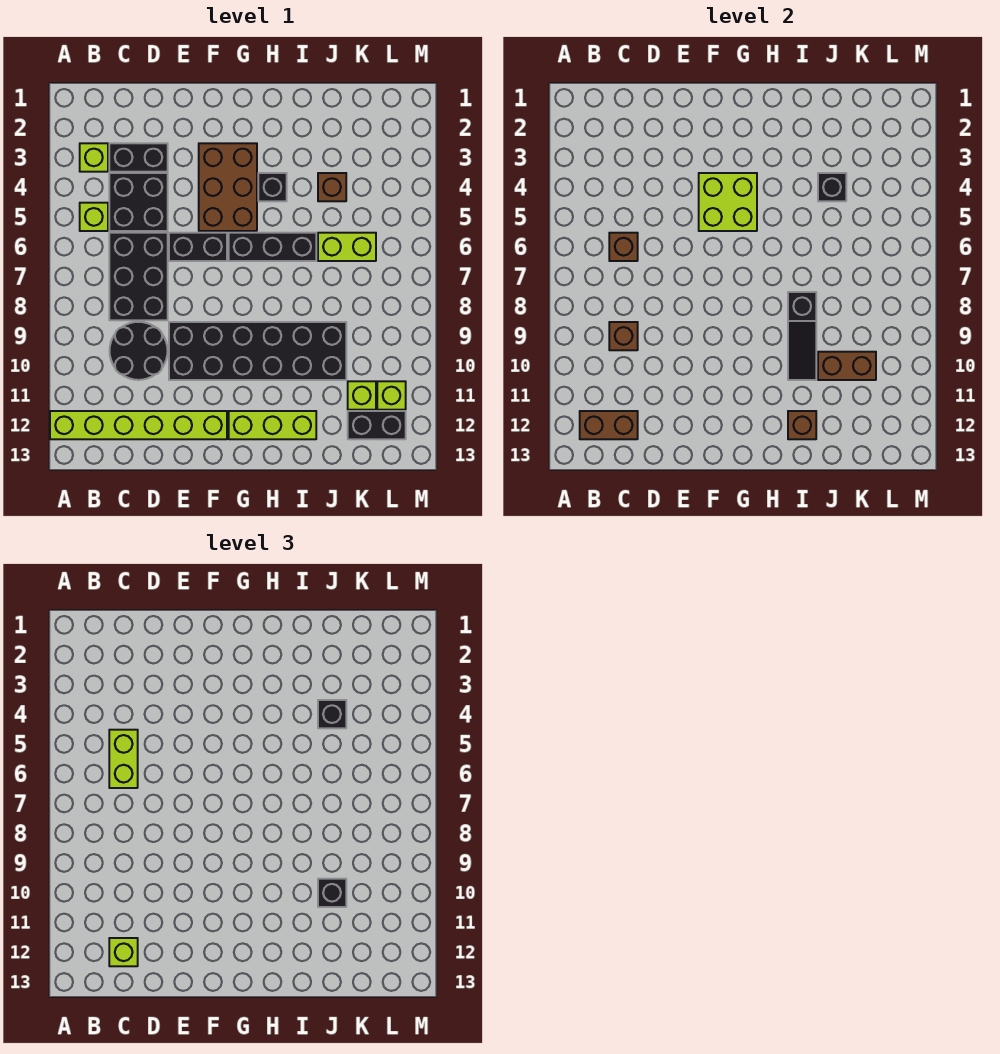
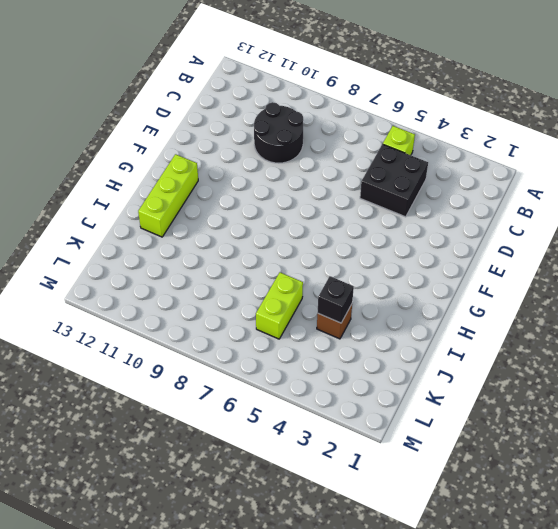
none -> lime brick A12:F12 level 1
none -> lime brick B3 level 1
none -> black brick C3:D3 level 1
none -> black brick C6:D8 level 1

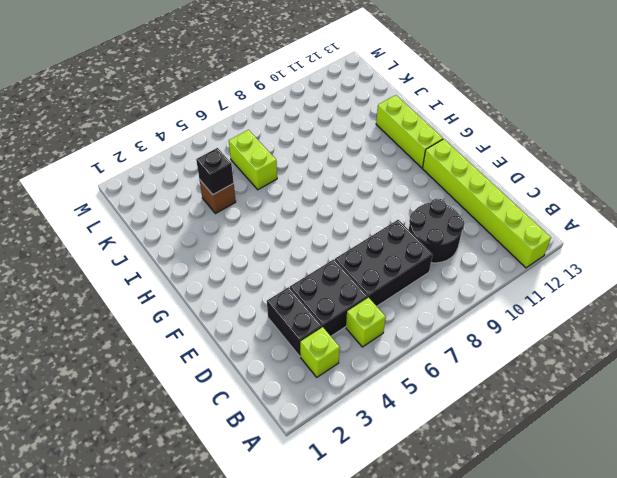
none -> black brick E6:F6 level 1
none -> black brick E9:J10 level 1
none -> brown brick F3:G5 level 1
none -> black brick G6:I6 level 1

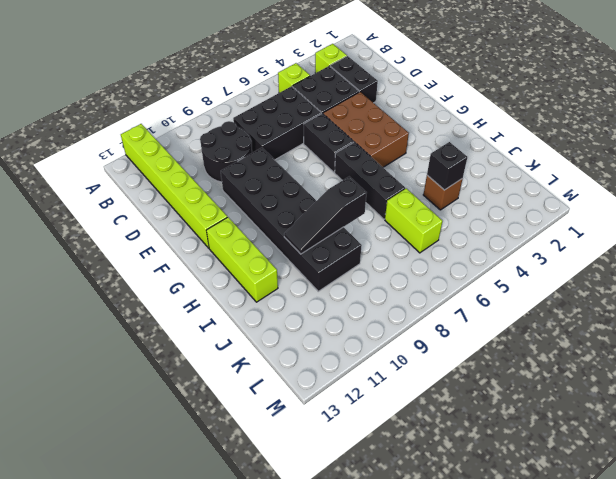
brown brick E4:G5 level 1 -> brown brick F3:G5 level 1
none -> black brick H4 level 1
none -> lime brick K11 level 1
none -> black brick K12:L12 level 1
none -> lime brick L11 level 1

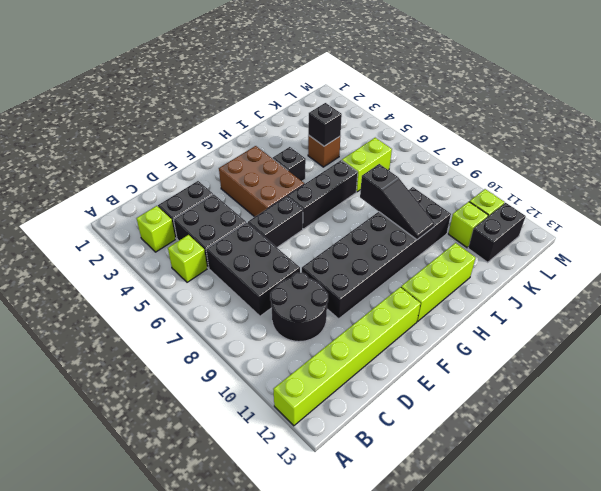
none -> brown brick B12:C12 level 2
none -> brown brick C6 level 2
none -> brown brick C9 level 2
none -> lime brick F4:G5 level 2

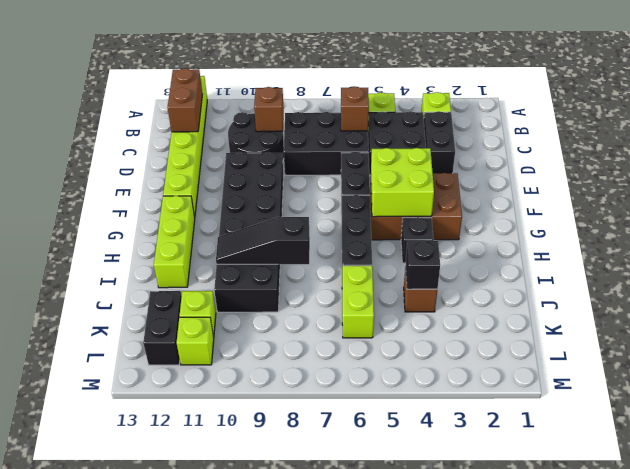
none -> brown brick I12 level 2
none -> brown brick J10:K10 level 2
none -> lime brick C5:C6 level 3
none -> lime brick C12 level 3

